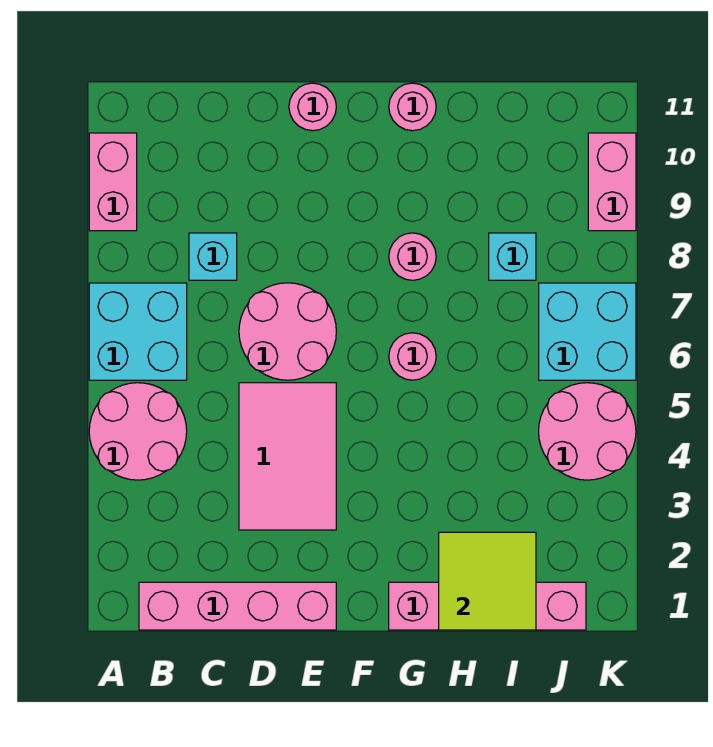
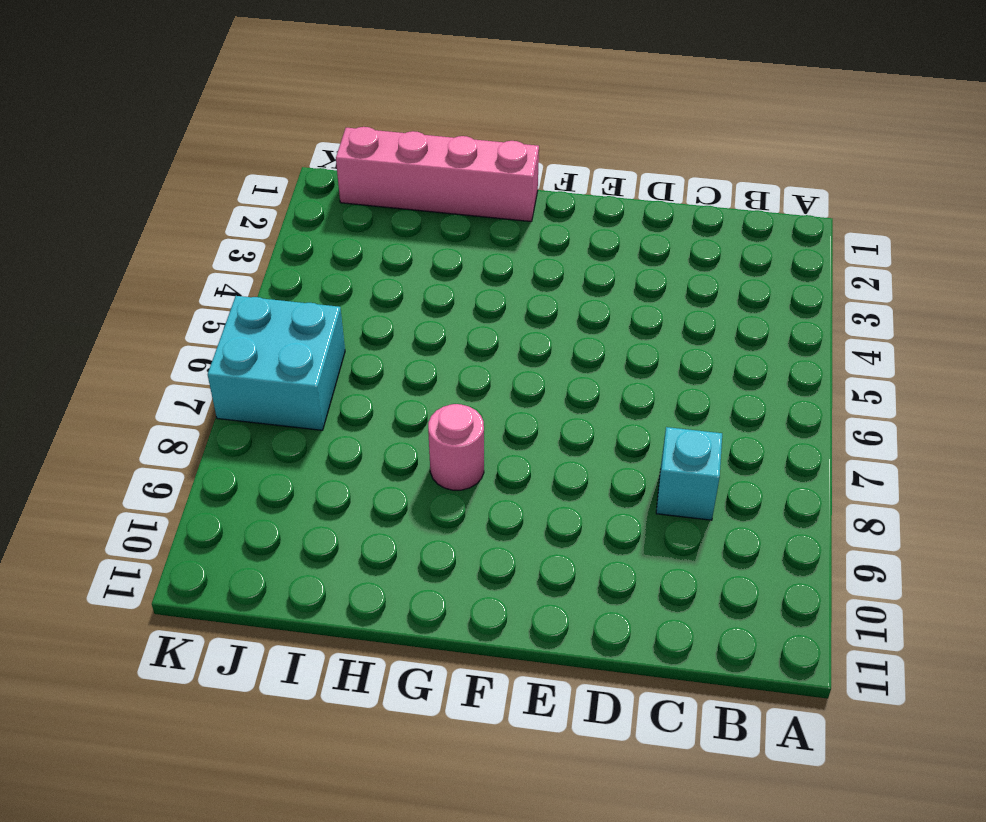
none -> pink round brick A4:B5 level 1
none -> cyan brick A6:B7 level 1
none -> pink brick A9:A10 level 1

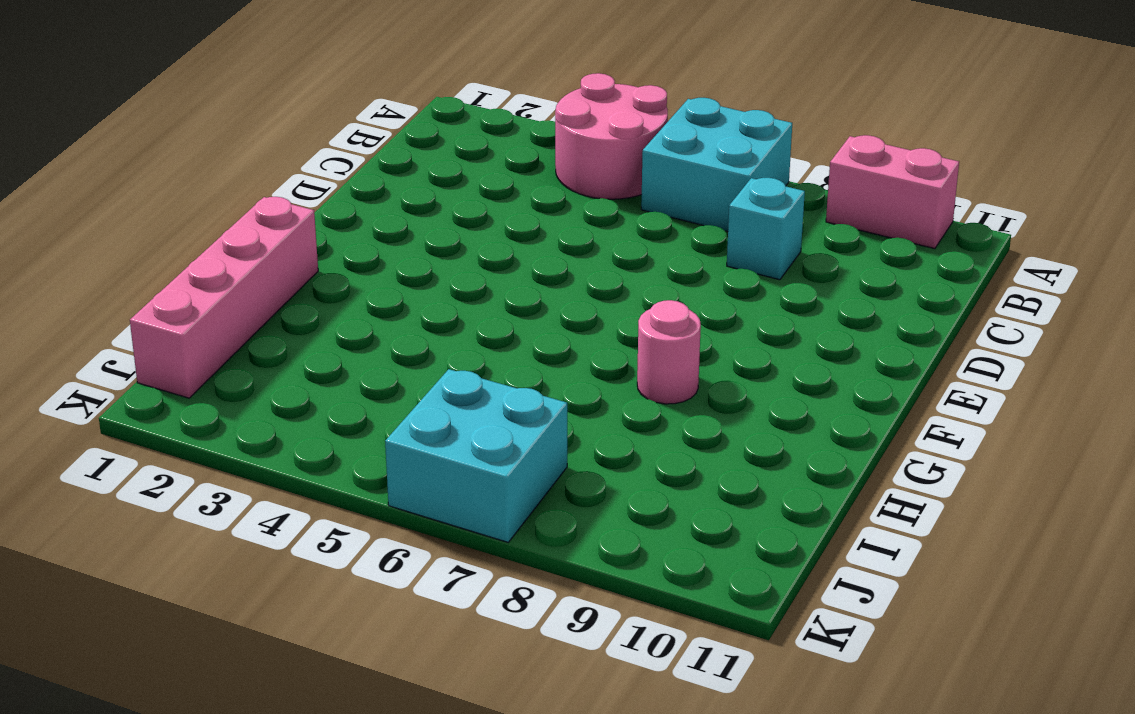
none -> pink brick B1:E1 level 1
none -> pink tile D3:E5 level 1
none -> pink round brick D6:E7 level 1

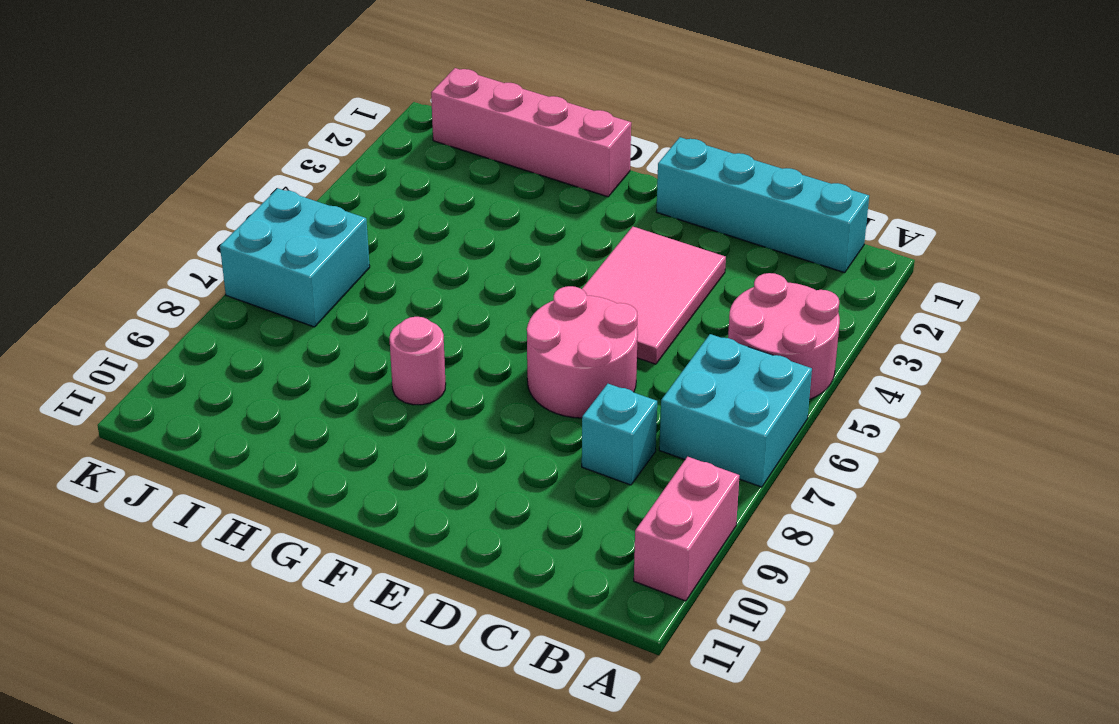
cyan brick B1:E1 level 1 -> pink brick B1:E1 level 1
none -> pink round brick E11 level 1
none -> pink round brick G6 level 1
none -> pink round brick G11 level 1

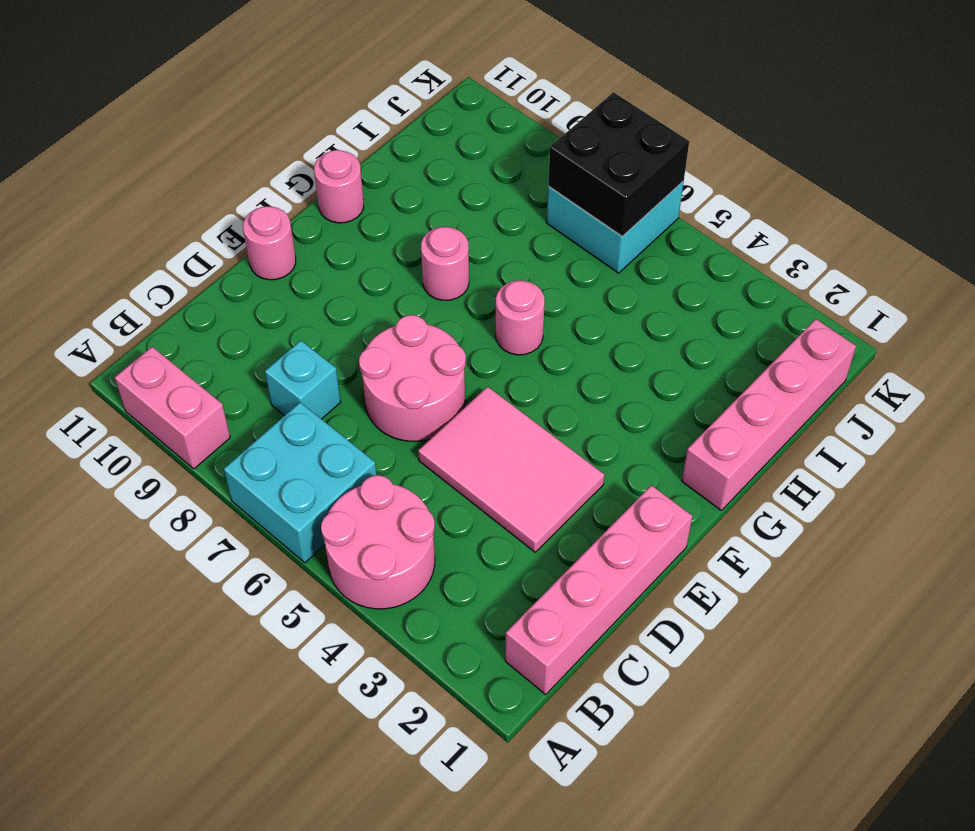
black brick J6:K7 level 2 -> none
none -> cyan brick I8 level 1
none -> pink round brick J4:K5 level 1
none -> pink brick K9:K10 level 1

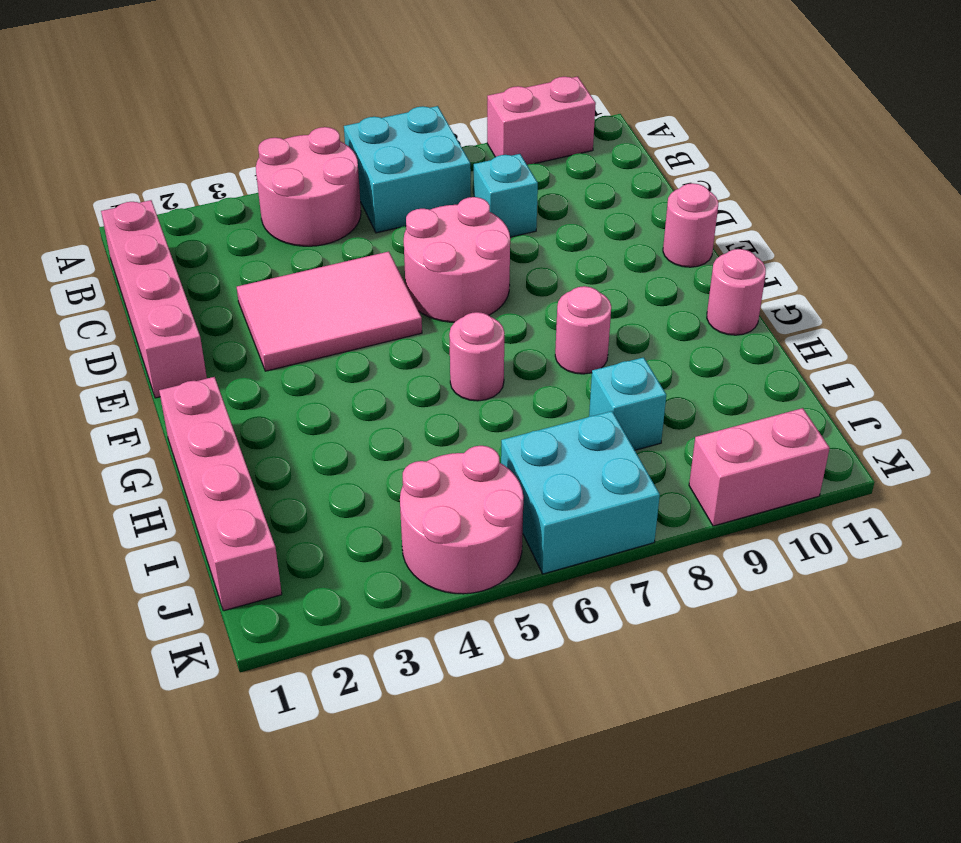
none -> lime tile H1:I2 level 2

